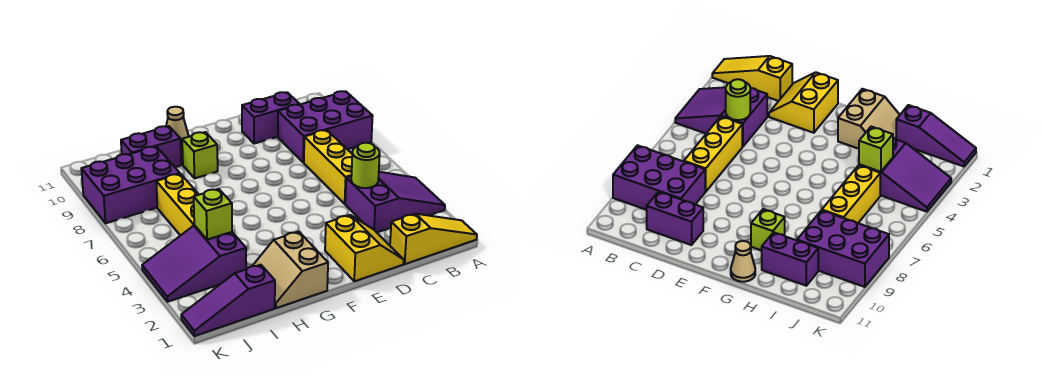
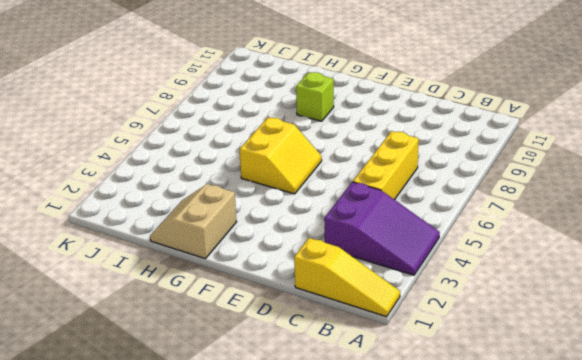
yellow slope F5:G6 level 1 top G -> yellow slope D1:E2 level 1 top E
none -> purple brick A8:C9 level 1
none -> purple brick C10:D10 level 1
none -> tan cone G11 level 1

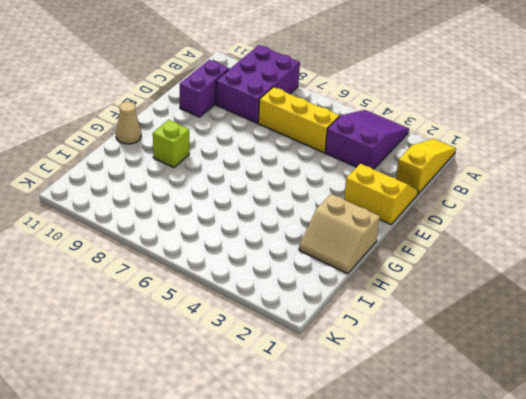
none -> purple brick H10:I10 level 1
none -> purple slope I1:K1 level 1 top I
none -> purple slope I3:K4 level 1 top I

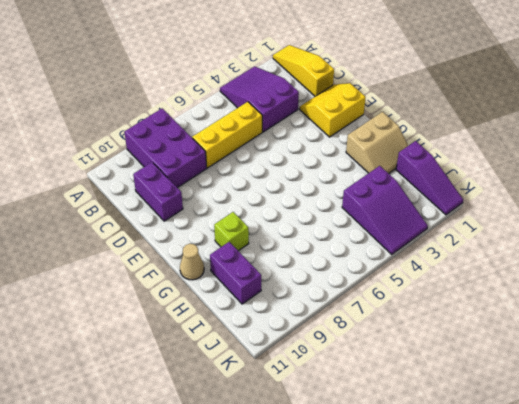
none -> yellow brick I5:I7 level 1
none -> purple brick I8:K9 level 1
none -> lime round brick C4 level 2

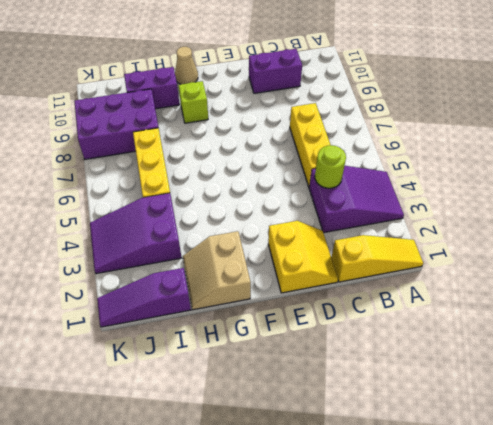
none -> purple brick A8:C9 level 1
none -> lime brick I4 level 2

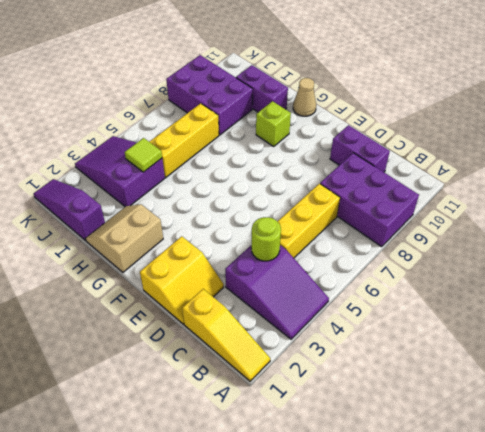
lime tile I4 level 2 -> lime brick I4 level 2

